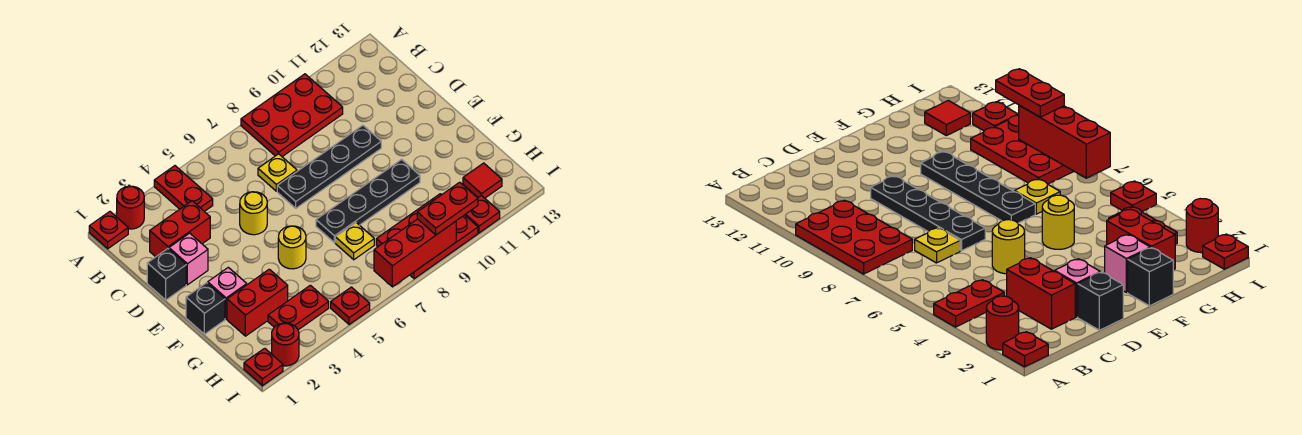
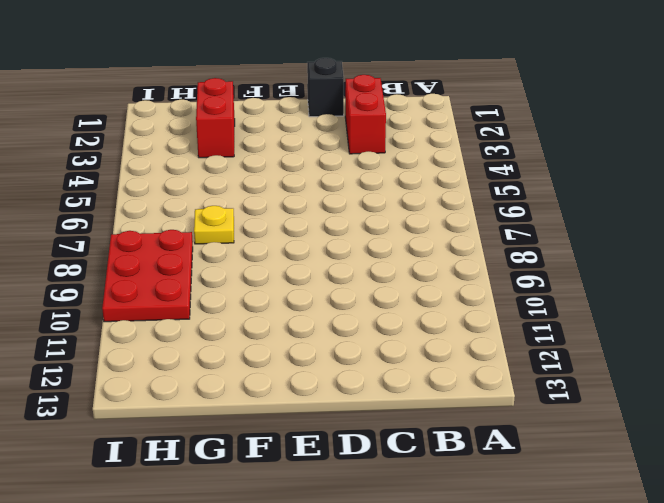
none -> red plate A1 level 1
none -> red round brick A2 level 1
none -> red plate A4:B4 level 1

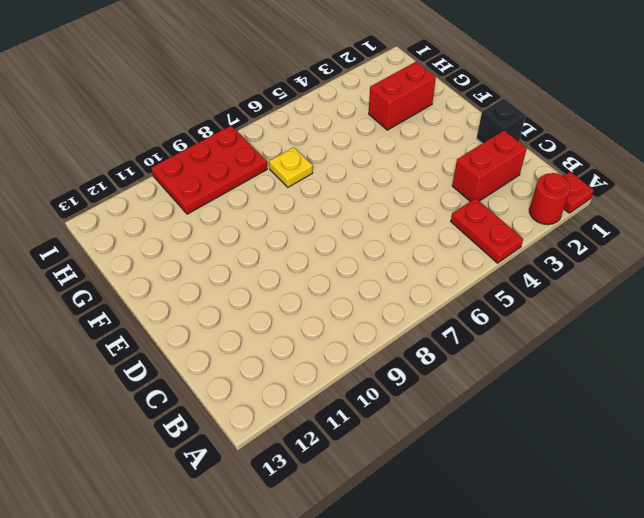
none -> red plate A8:B10 level 1
none -> yellow plate C7 level 1
none -> pink brick D2 level 1

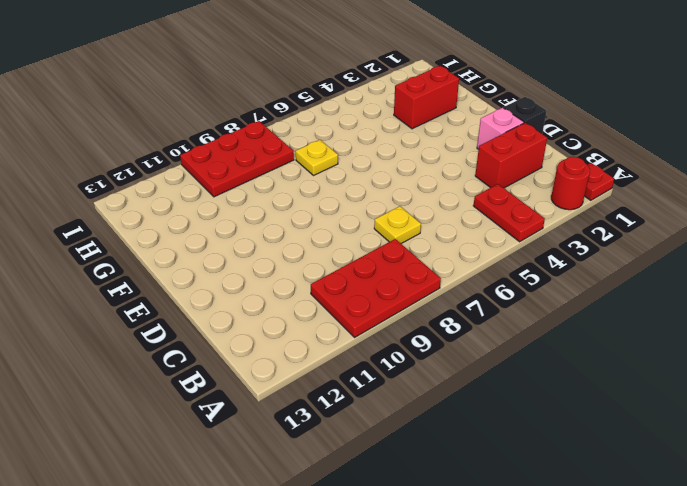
none -> yellow round brick D5 level 1
none -> black plate D7:D10 level 1
none -> black brick F1 level 1

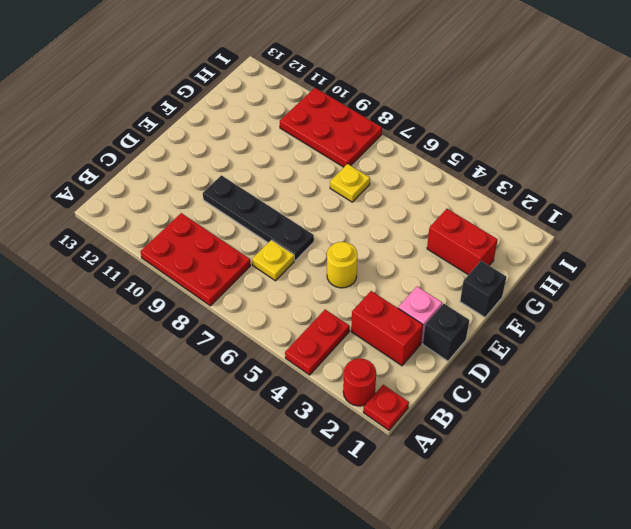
none -> pink brick F2 level 1
none -> yellow round brick F5 level 1
none -> black plate F7:F10 level 1

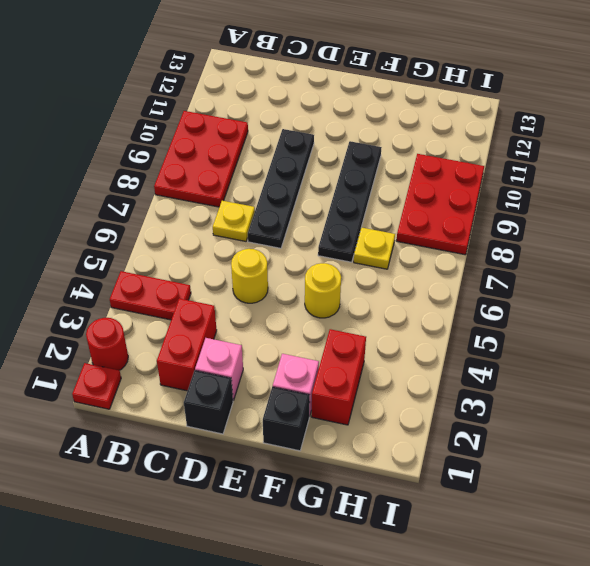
none -> red plate H3:H4 level 1
none -> red tile H12 level 1
none -> red plate I1 level 1

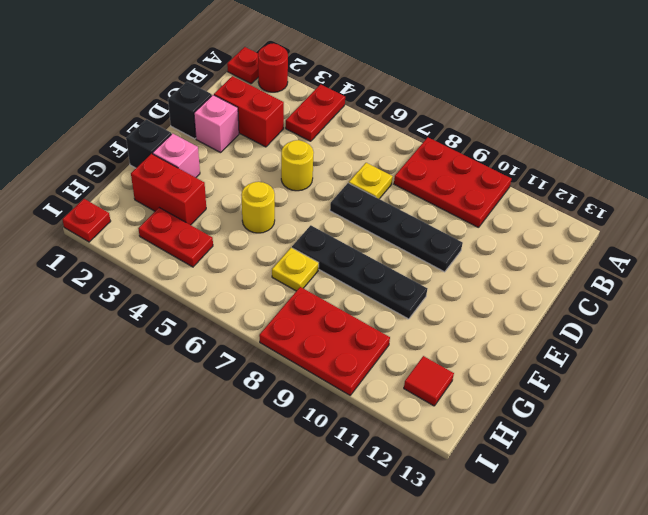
none -> red round brick I2 level 1
none -> red plate I5 level 1
none -> red plate I11 level 1

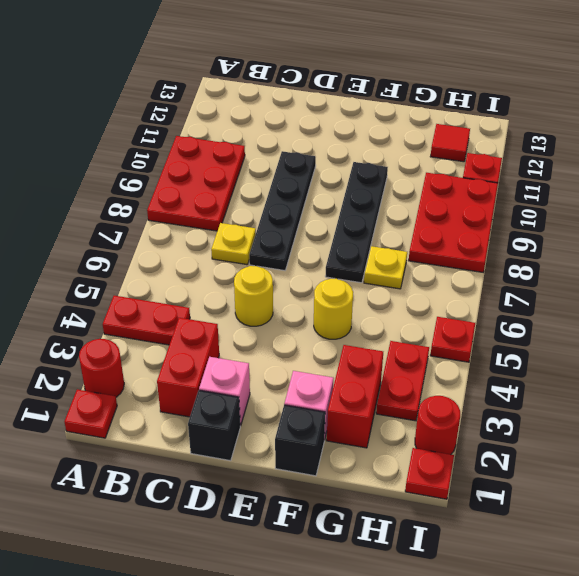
none -> red brick I7:I9 level 2
none -> red plate I9:I10 level 3

